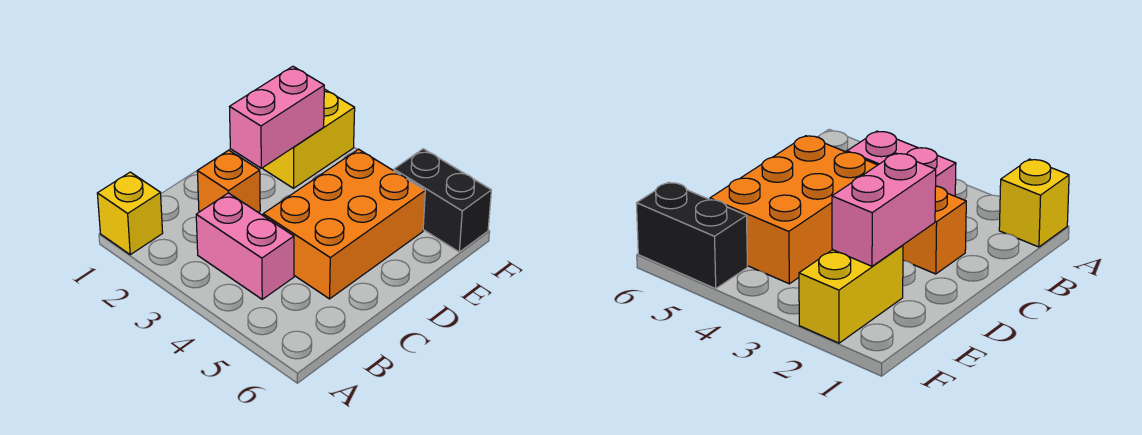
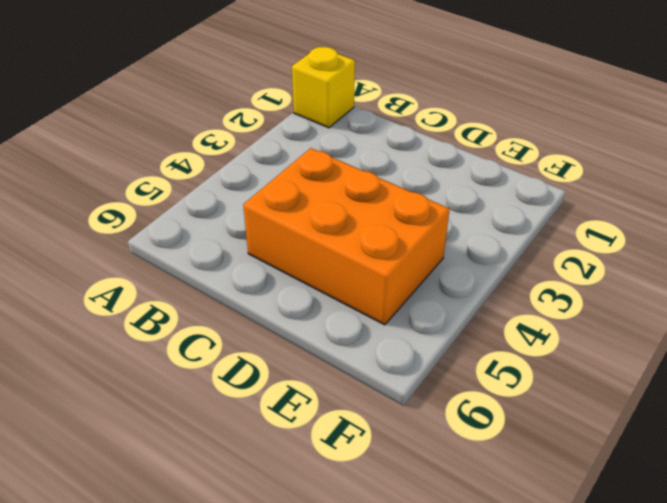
none -> pink brick B3:B4 level 1
none -> orange brick C2 level 1

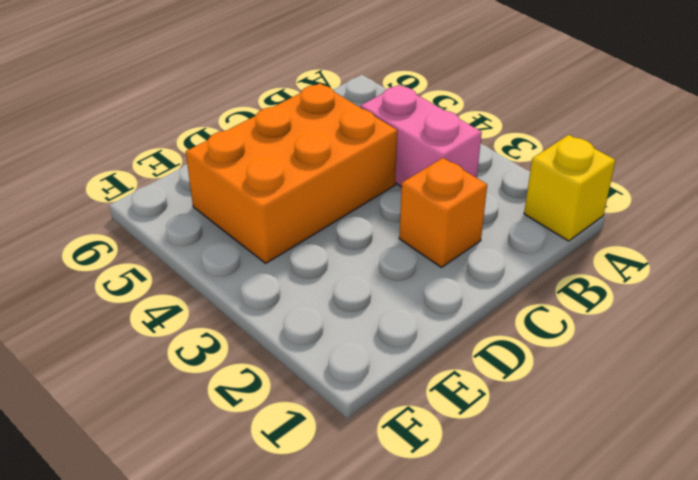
none -> yellow brick E2:F2 level 1
none -> black brick F5:F6 level 1

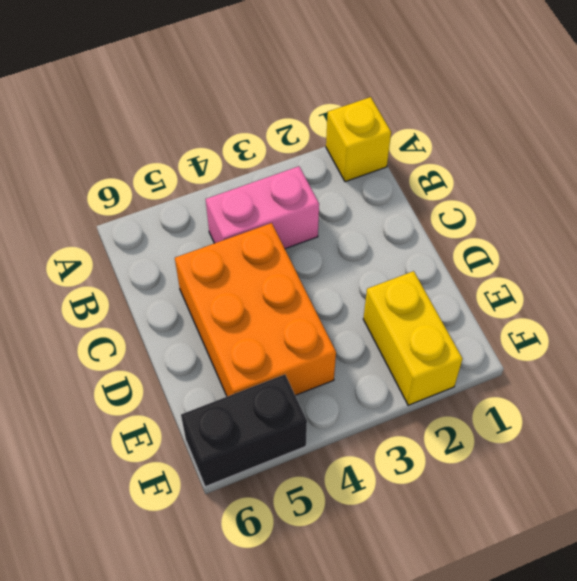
none -> orange brick C2 level 1
none -> pink brick D2:E2 level 2

